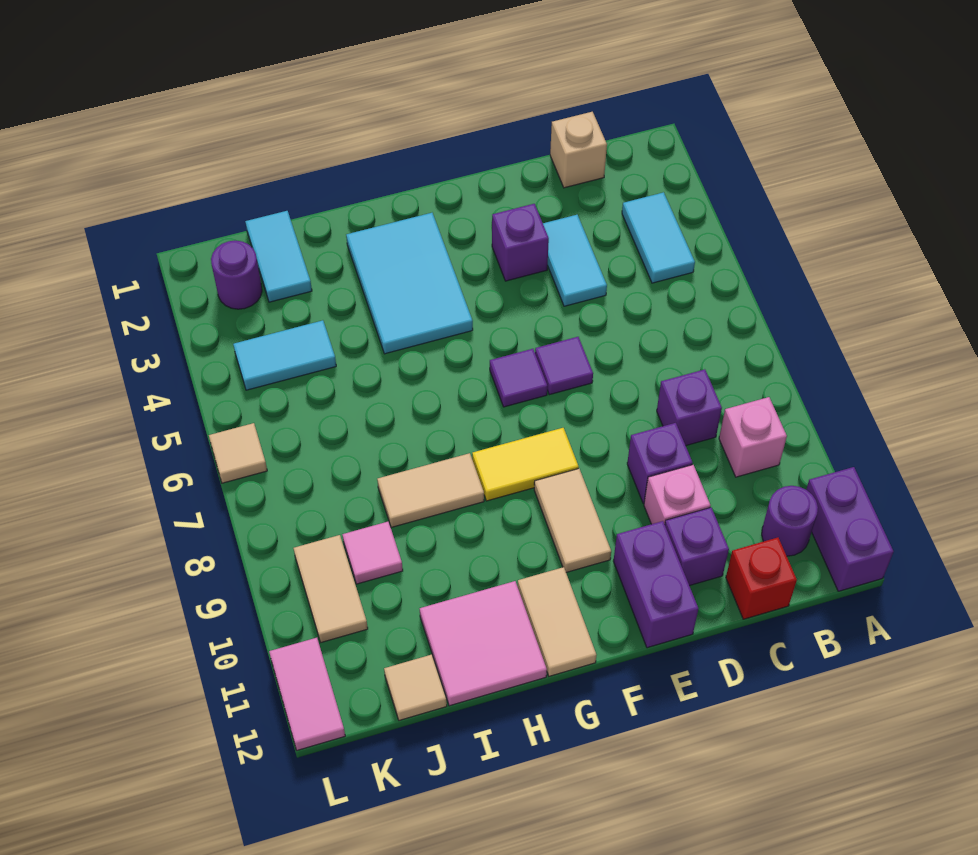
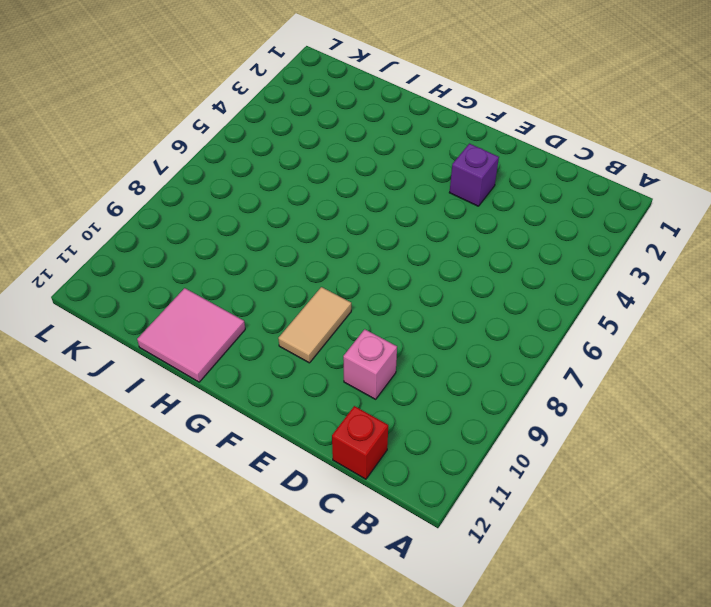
none -> purple brick A11:A12 level 1
none -> cyan tile B3:B4 level 1
none -> pink brick B9 level 1

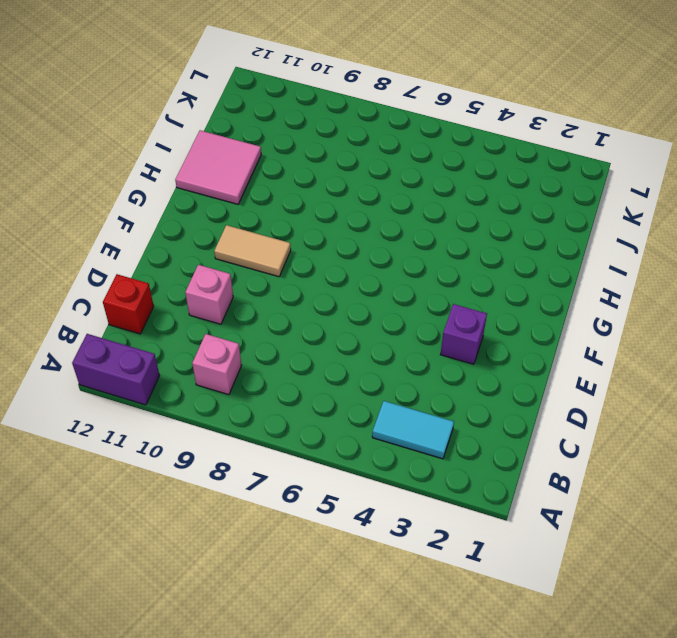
none -> purple round brick B11 level 1
none -> tan brick C1 level 1
none -> purple brick C8 level 1

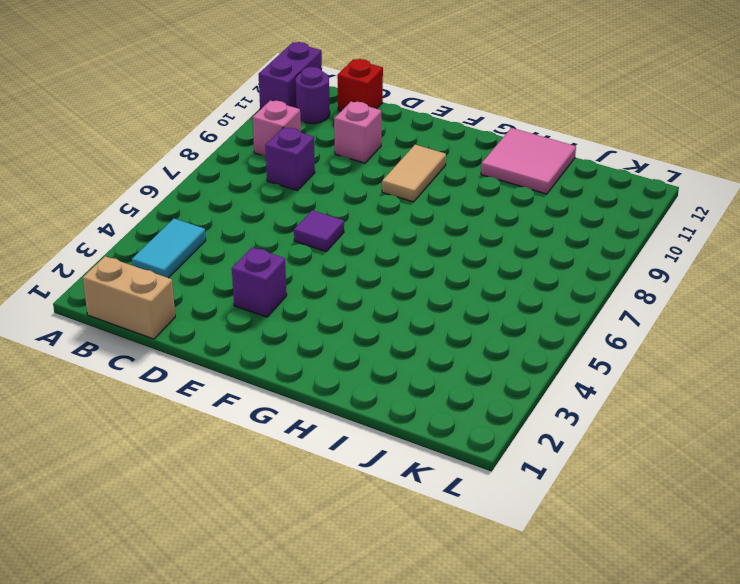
tan brick B1:C1 level 1 -> tan brick C1 level 1
none -> cyan tile D3:D4 level 1
none -> purple brick D9 level 1
none -> purple brick D11 level 1

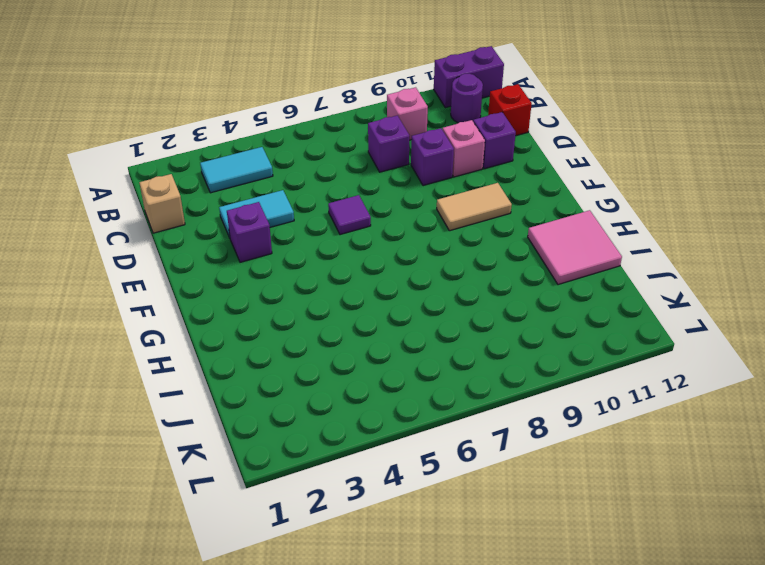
none -> purple brick E11:E12 level 1
none -> purple tile F6 level 1
none -> yellow tile F8:G8 level 1

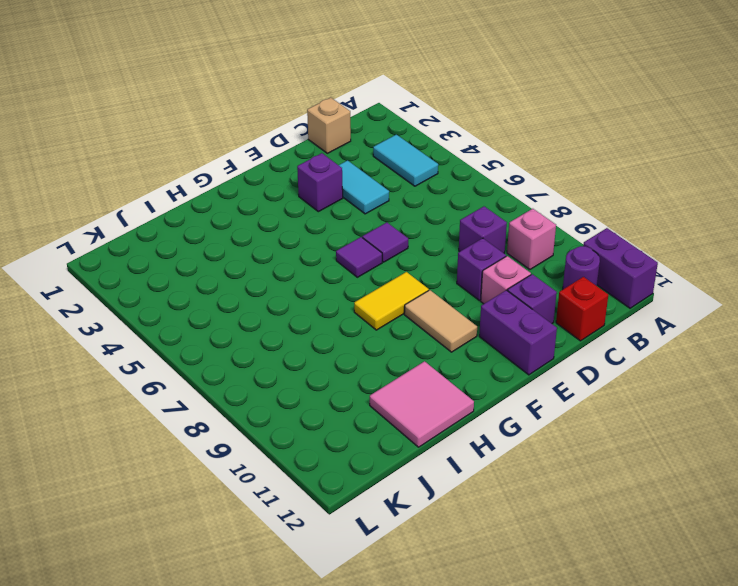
none -> cyan tile G2:H4 level 1
none -> tan tile G11:G12 level 1
none -> tan tile H8:I8 level 1

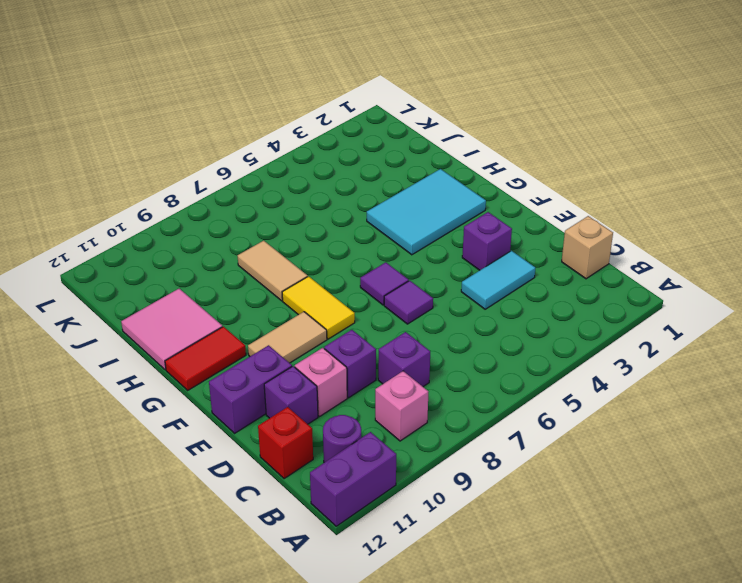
red tile G11:G12 level 1 -> tan tile G11:G12 level 1
none -> cyan tile B3:B4 level 1
none -> cyan tile J1:J2 level 1
none -> cyan tile J4:K4 level 1

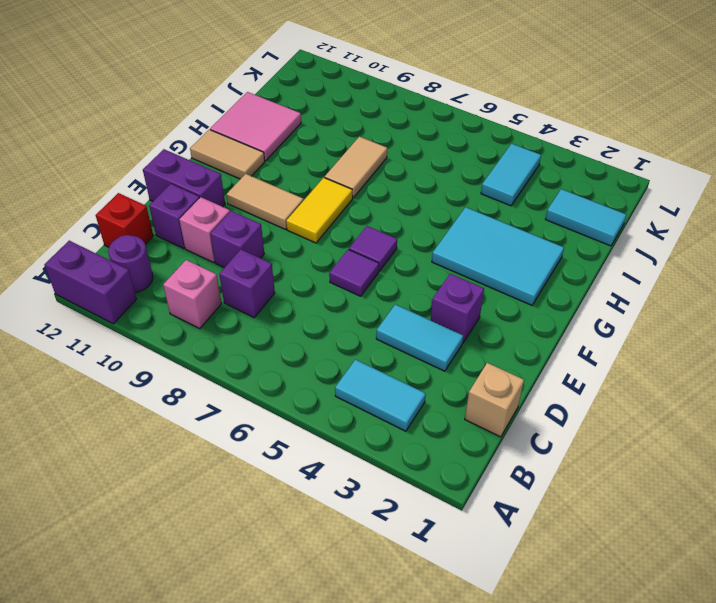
none -> pink tile J9 level 1
none -> tan tile J12 level 1
none -> purple round brick K2 level 1

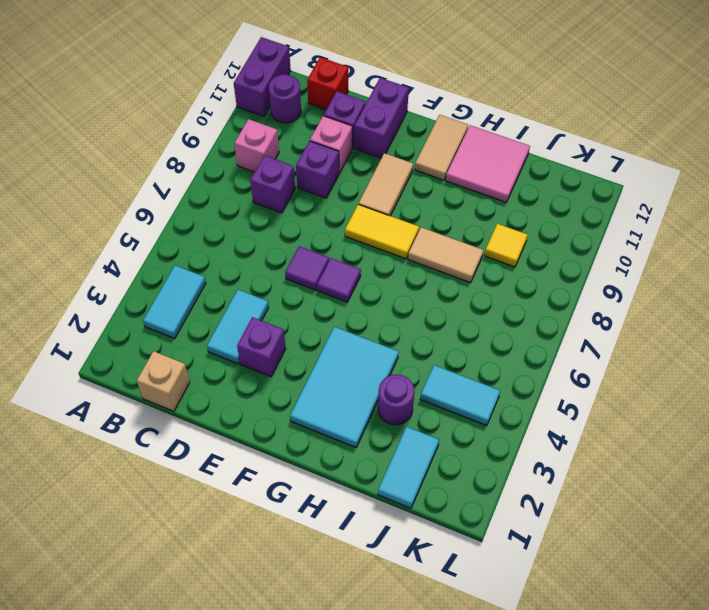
purple round brick I3 level 1 -> purple round brick K2 level 1
yellow tile J9 level 1 -> pink tile J9 level 1
none -> tan tile J12 level 1
none -> tan tile K9:K10 level 1
none -> tan tile L6 level 1

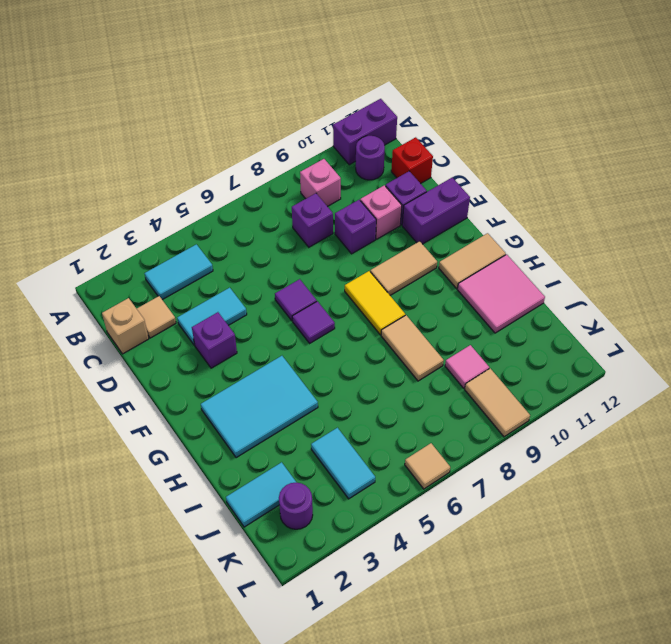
tan tile C2 level 1 -> tan tile J12 level 1
tan tile K9:L9 level 1 -> tan tile K9:K10 level 1
none -> pink tile L11:L12 level 1

